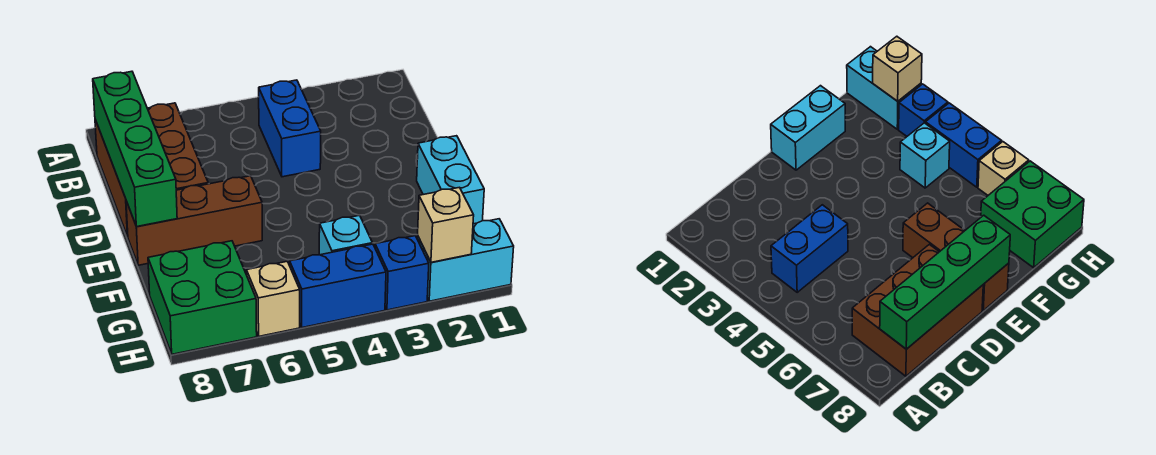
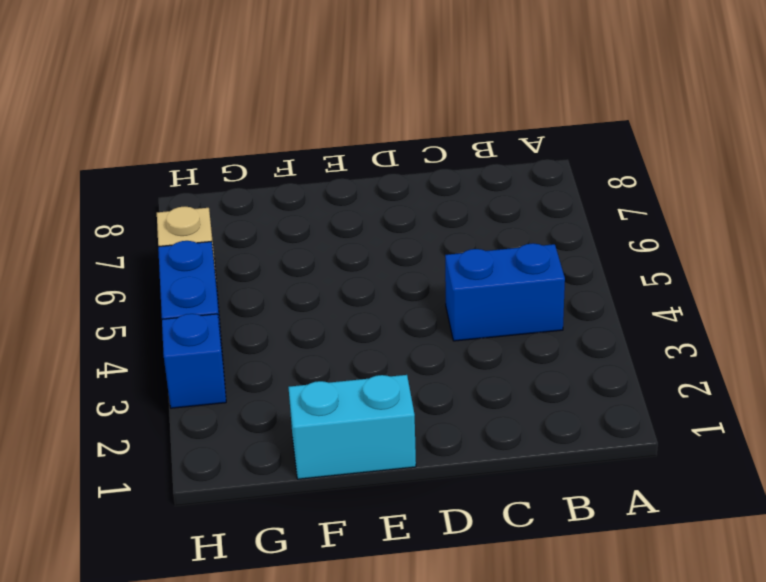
none -> brown brick B7:D8 level 1
none -> brown brick E6:E8 level 1
none -> cyan brick G4 level 1

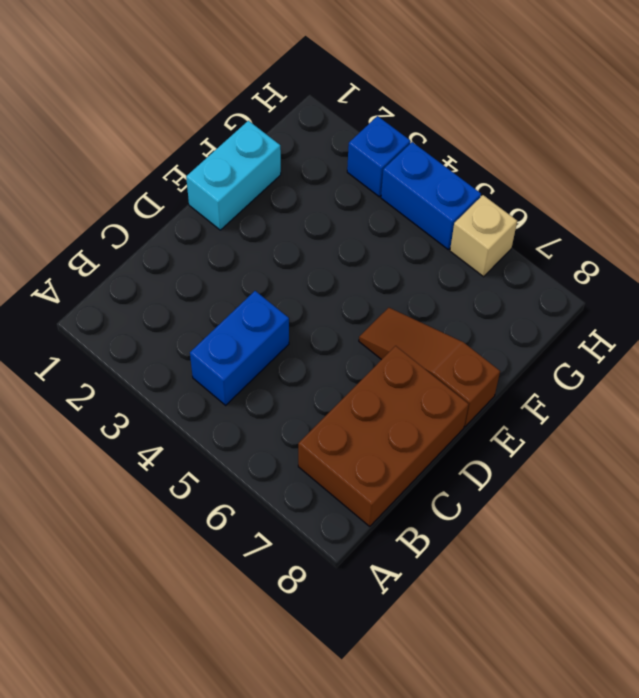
brown slope E6:E8 level 1 top 8 -> brown brick E6:E8 level 1
none -> cyan brick G4 level 1
none -> green brick G7:H8 level 1
none -> cyan brick H1:H2 level 1

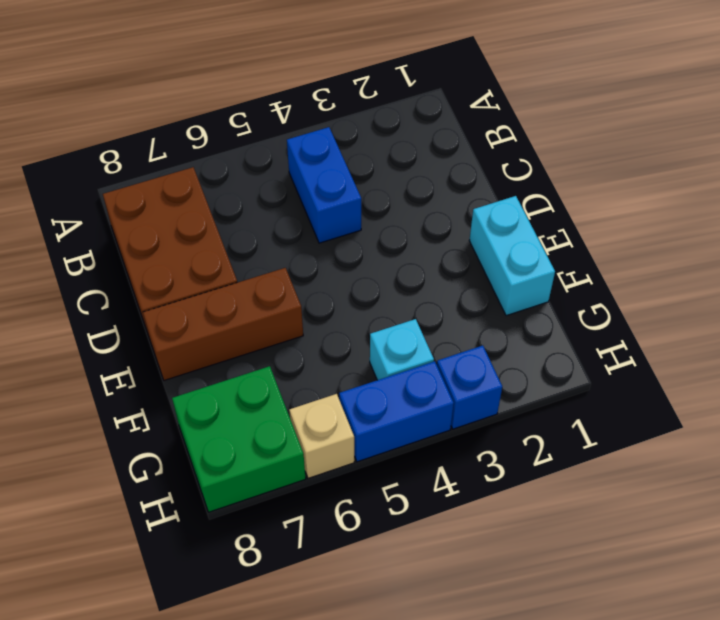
none -> cyan brick H1:H2 level 1
none -> green brick B8:E8 level 2
none -> tan brick H2 level 2

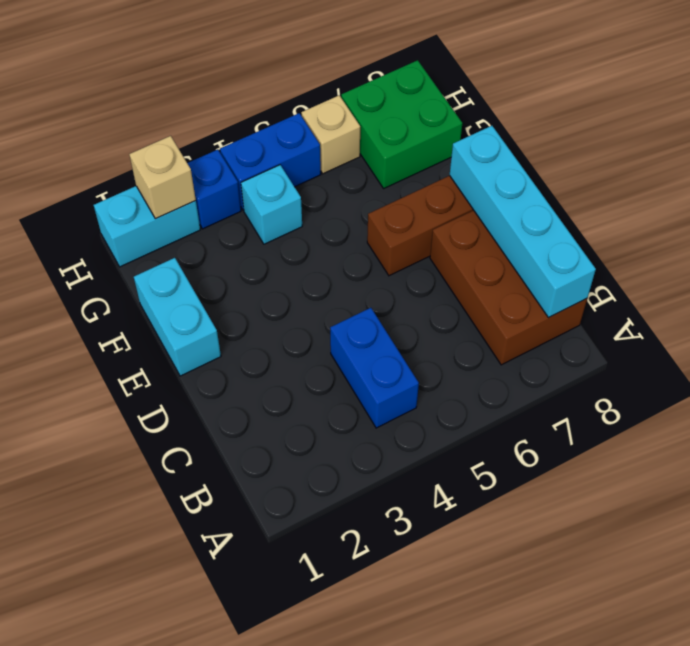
cyan brick B8:E8 level 2 -> green brick B8:E8 level 2

